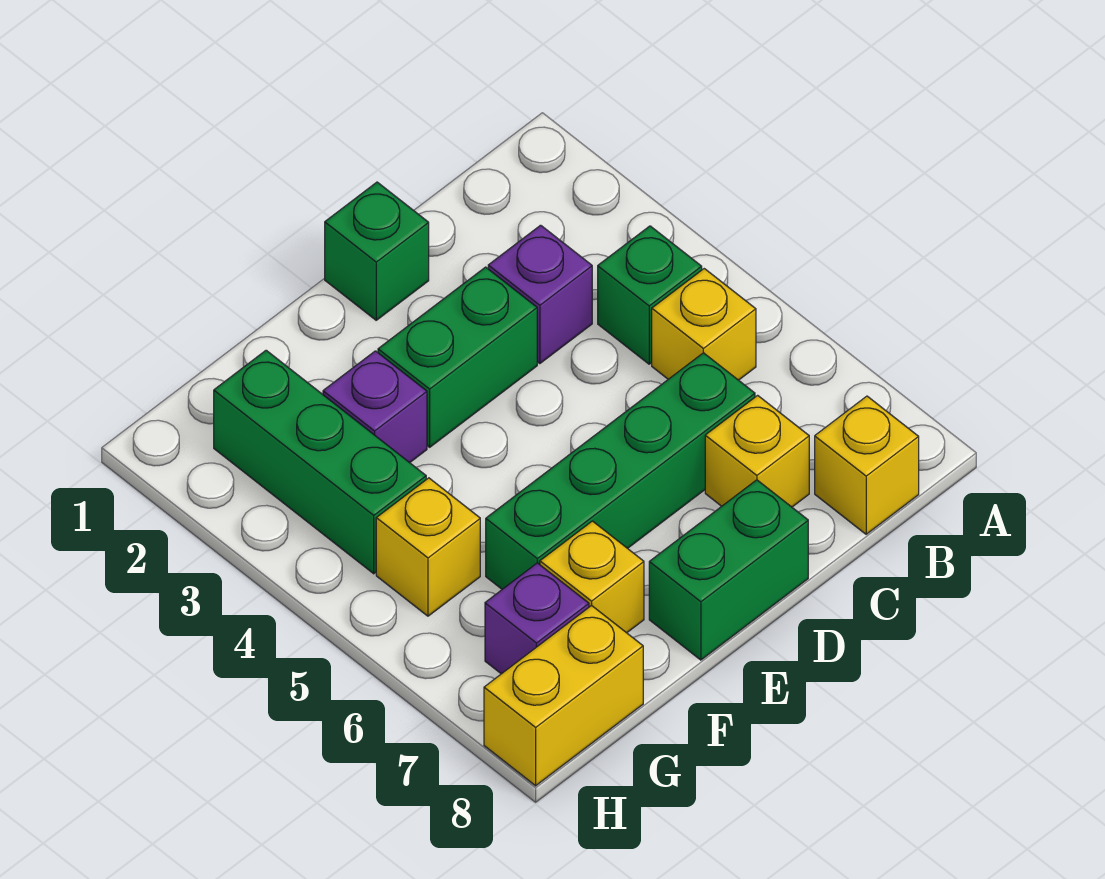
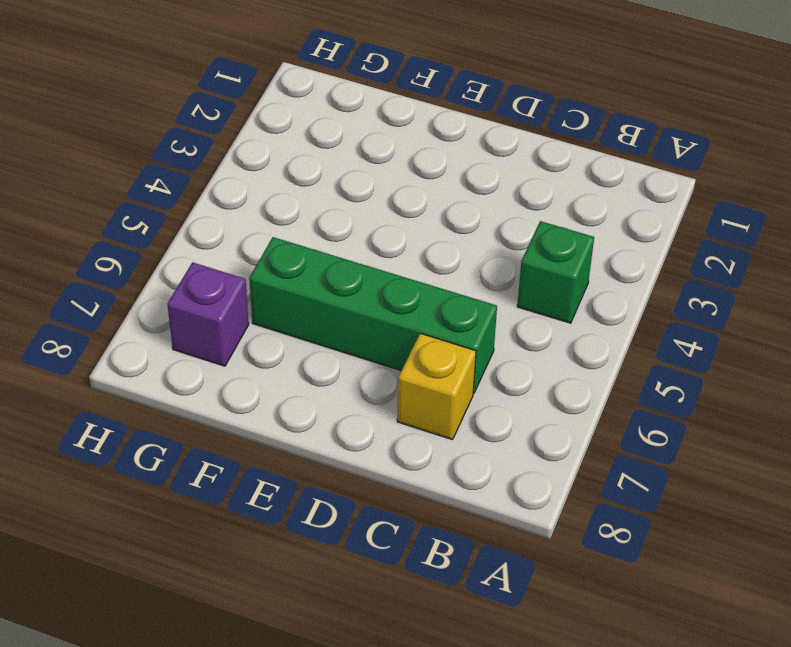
none -> yellow brick B5 level 1
none -> yellow brick B8 level 1
none -> purple brick C3 level 1

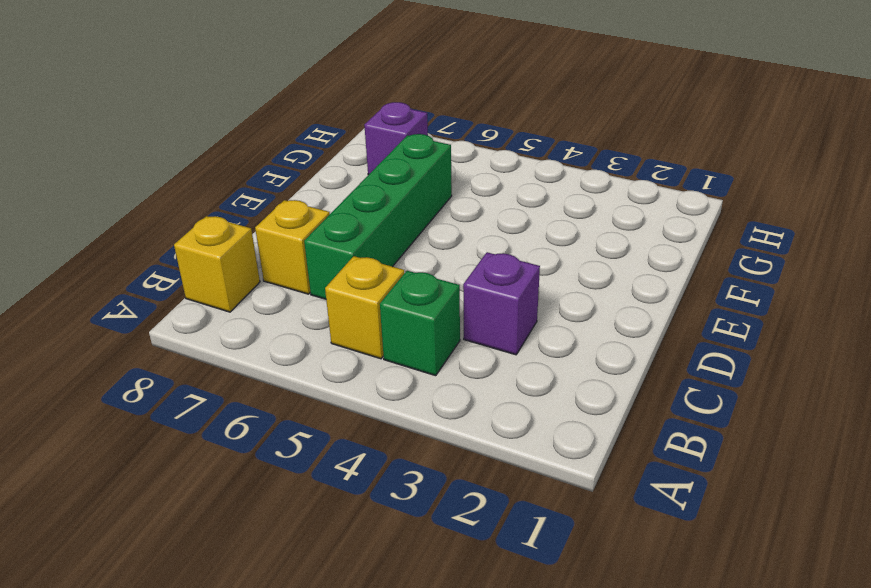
none -> green brick D1 level 1
none -> green brick D3:E3 level 1
none -> green brick D8:E8 level 1

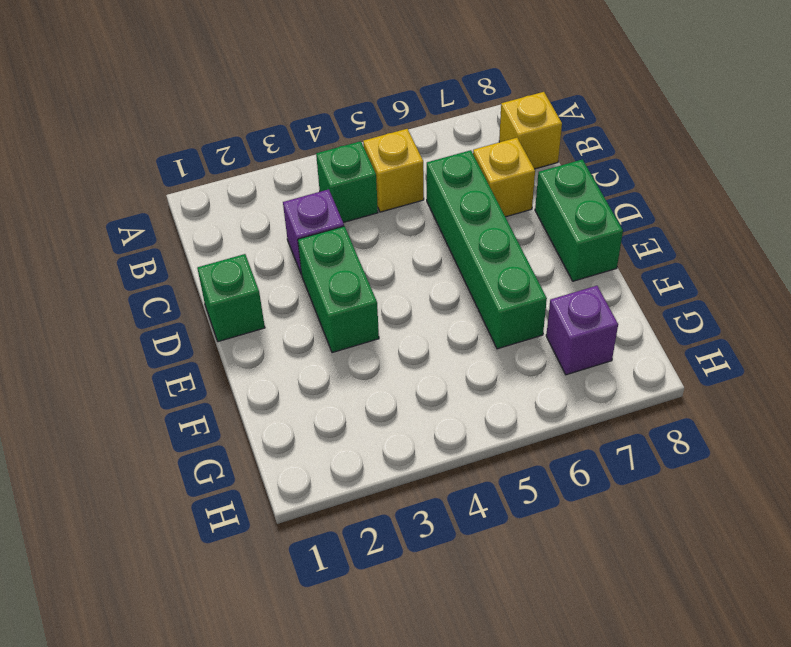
none -> purple brick F3 level 1
none -> yellow brick F7 level 1
none -> green brick G2:G4 level 1

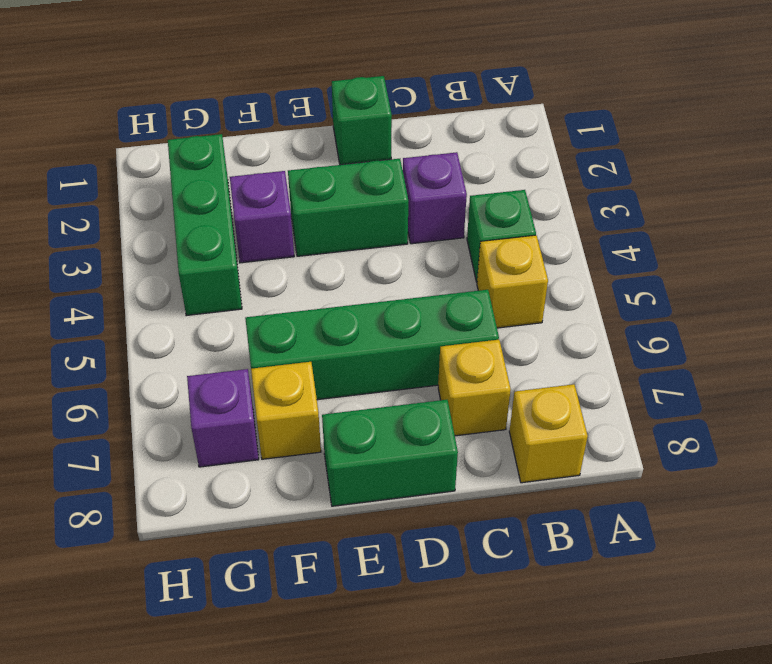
none -> yellow brick G5 level 1
none -> yellow brick G8:H8 level 1

